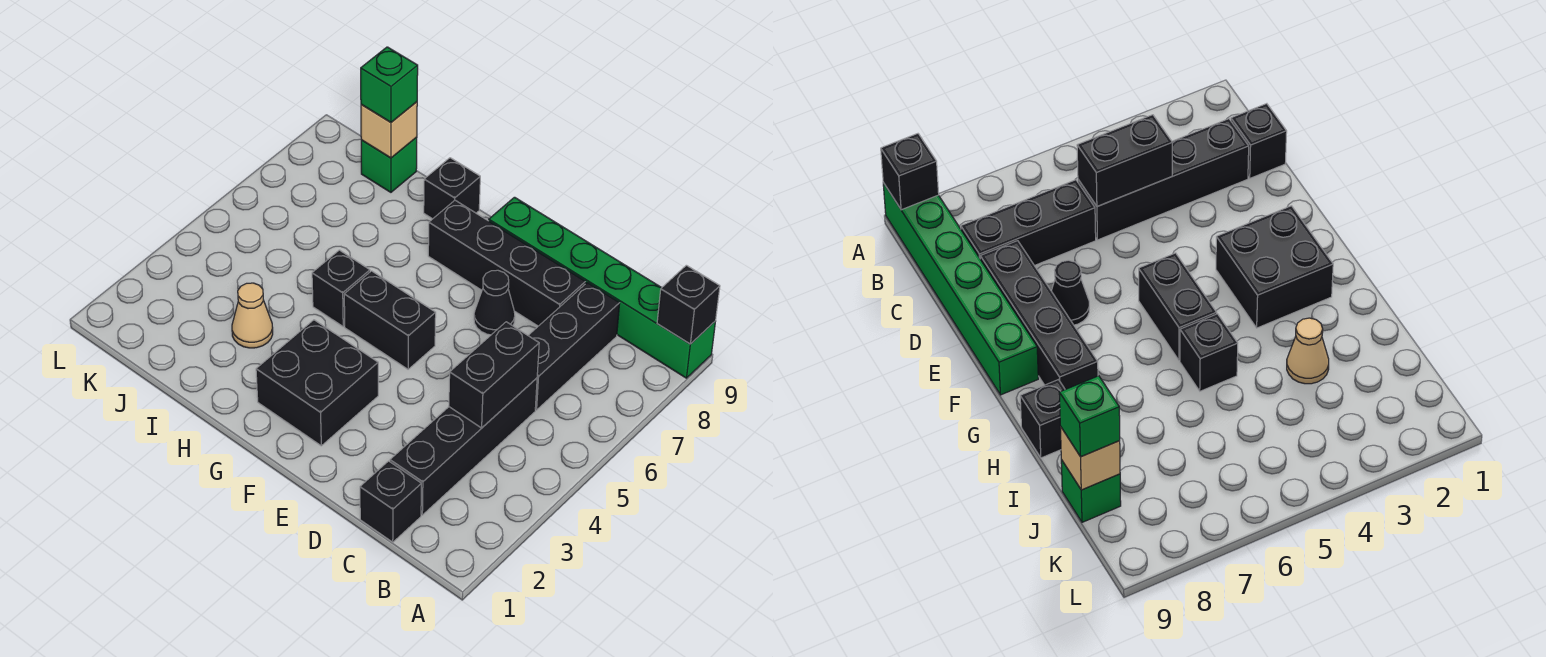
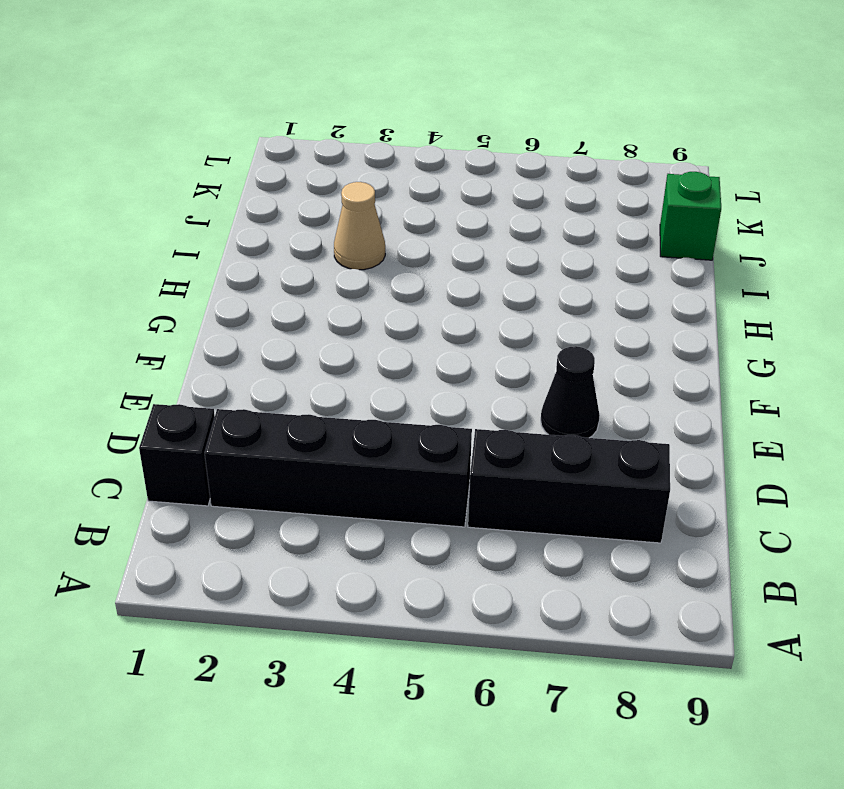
none -> green brick A9:F9 level 1
none -> black brick D8:G8 level 1
none -> black brick F2:G3 level 1

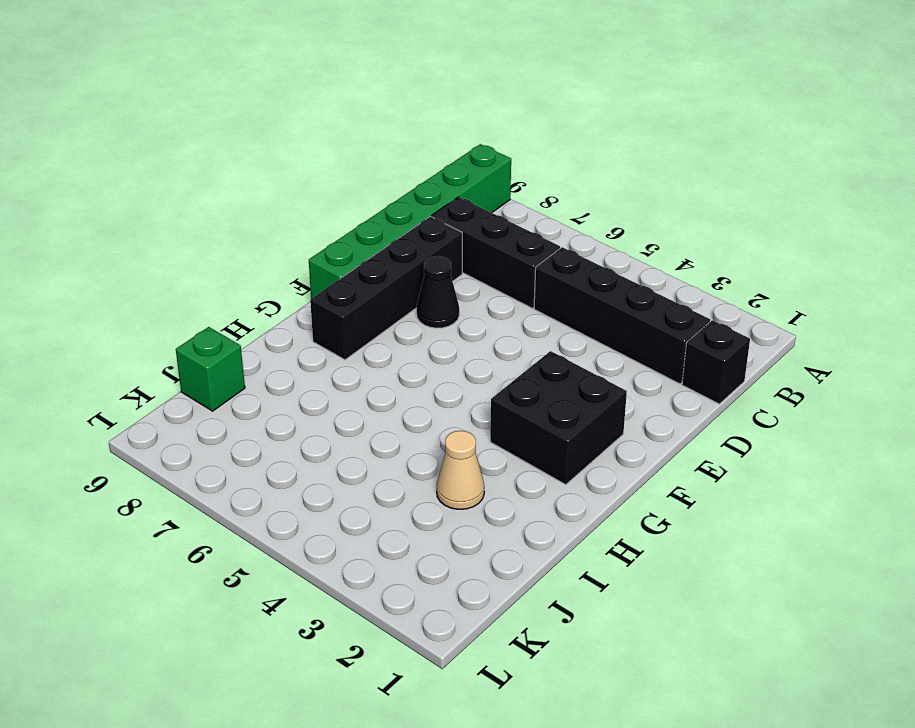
none -> black brick F5:G5 level 1
none -> black brick H5 level 1
none -> black brick H9 level 1

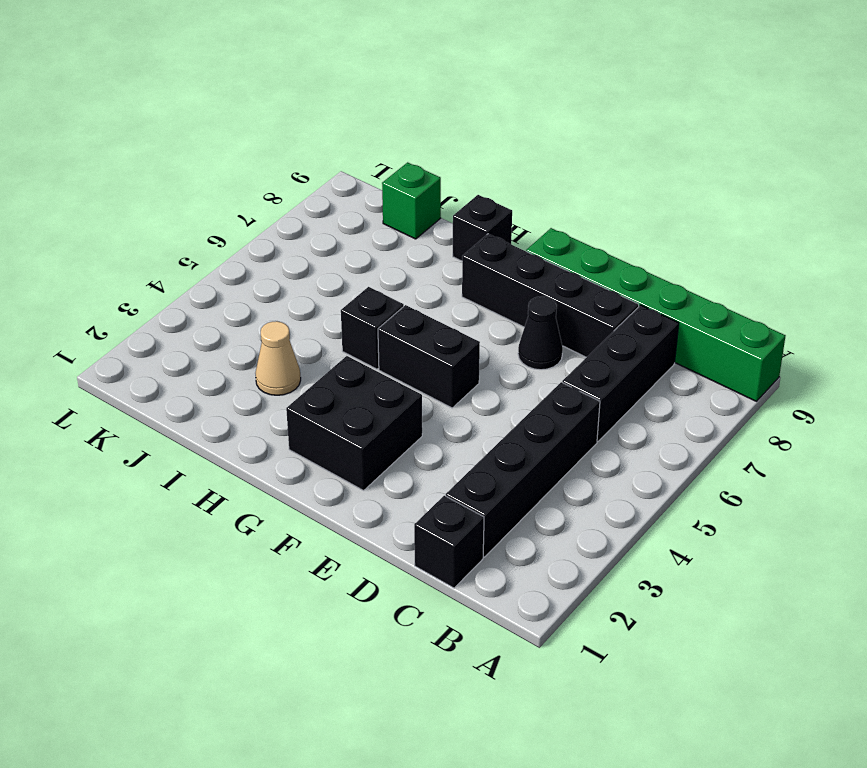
none -> black brick A9 level 2
none -> black brick C4:C5 level 2
none -> tan brick J9 level 2

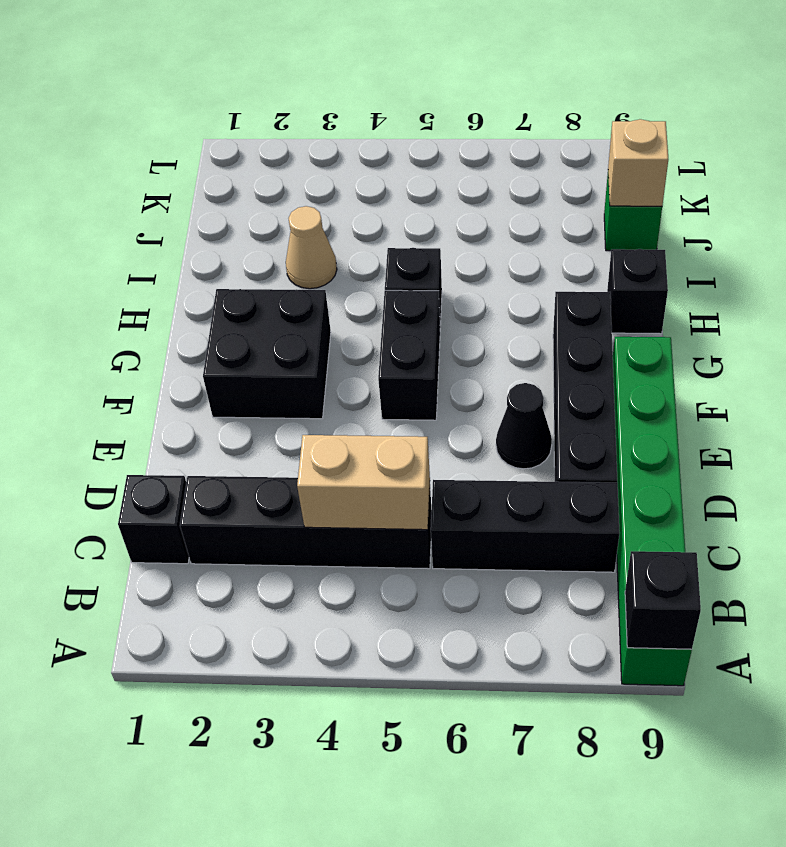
tan brick C4:C5 level 2 -> black brick C4:C5 level 2
none -> green brick J9 level 3

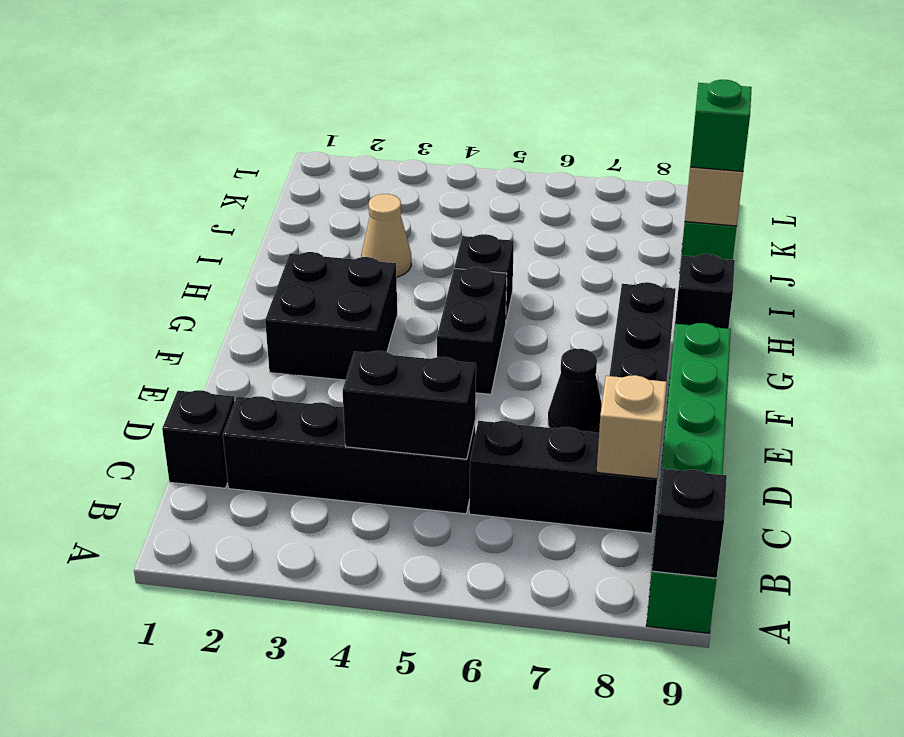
tan brick C8 level 2 -> none

